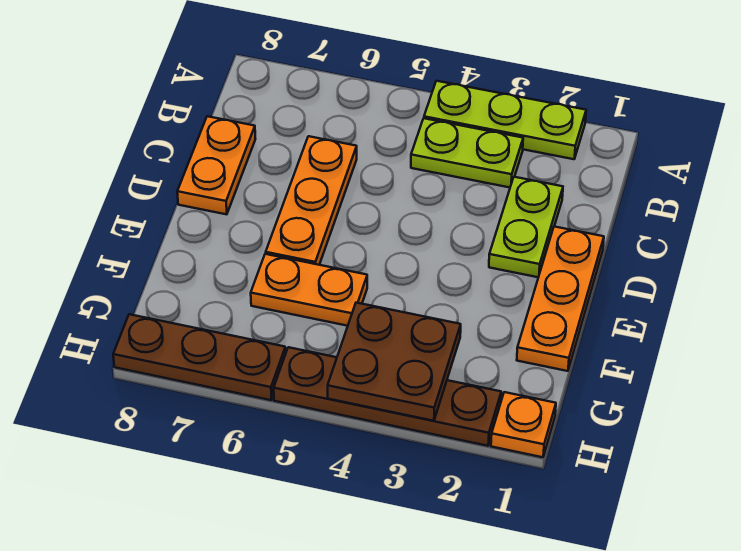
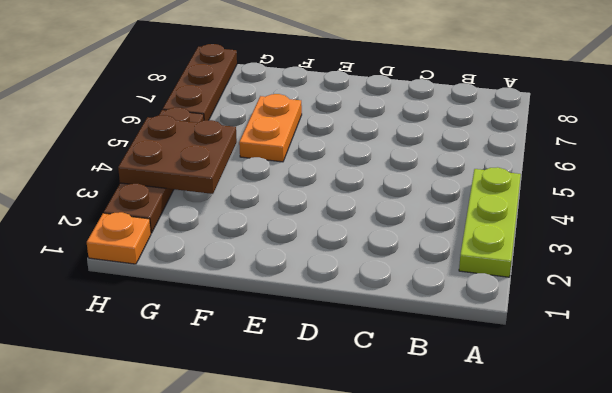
none -> lime plate B3:B4 level 1
none -> lime plate C2:D2 level 1

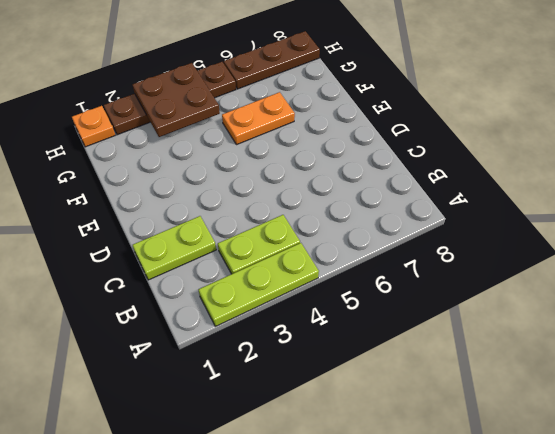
lime plate C1:C2 level 1 -> lime plate C2:D2 level 1
none -> orange plate C6:E6 level 1
none -> orange plate C8:D8 level 1

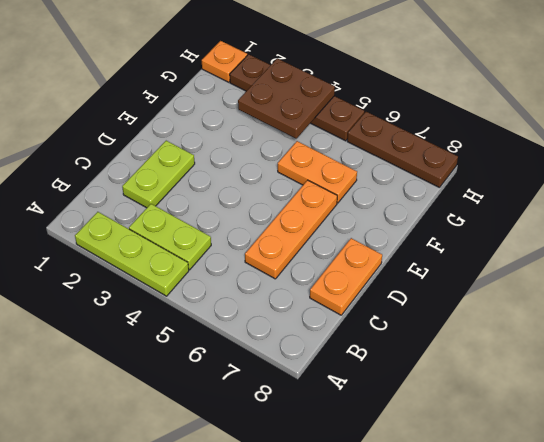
none -> orange plate D1:F1 level 1

